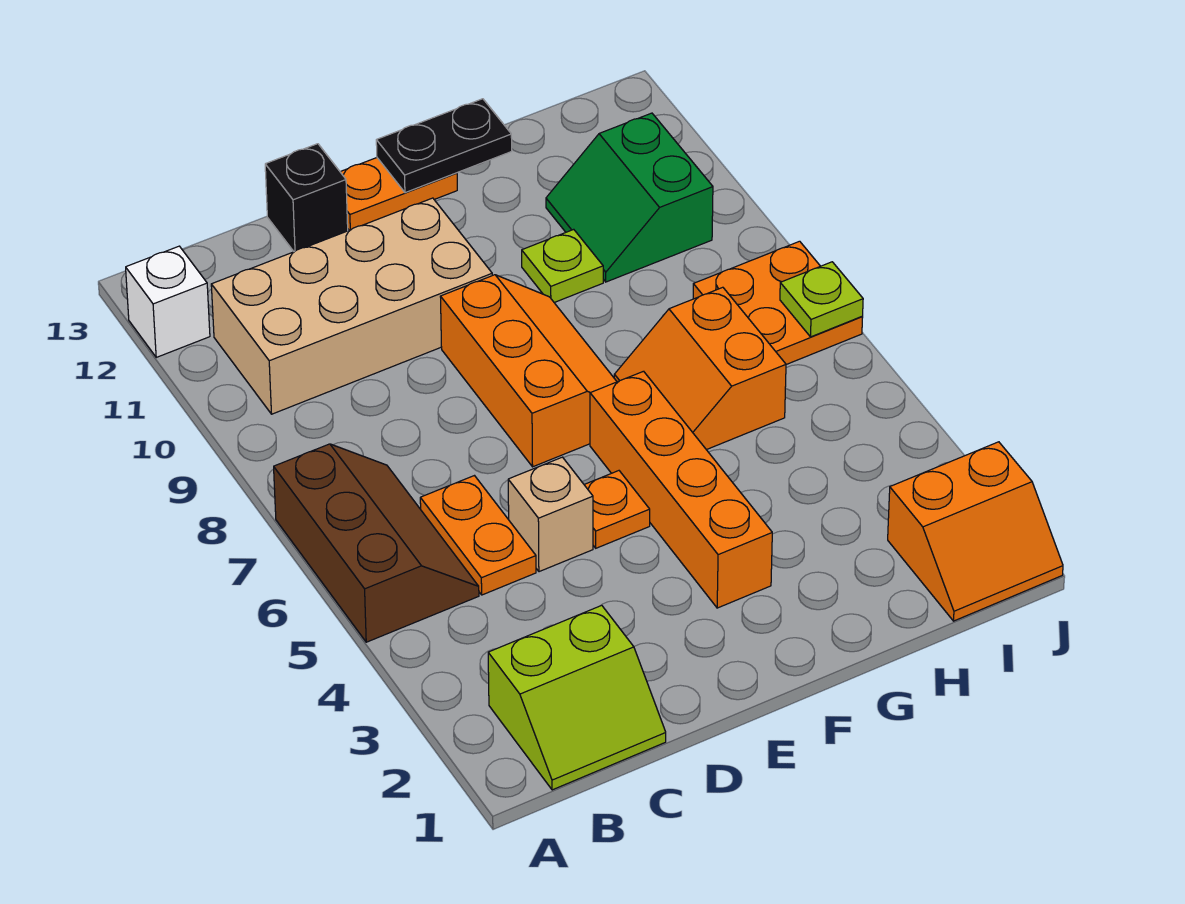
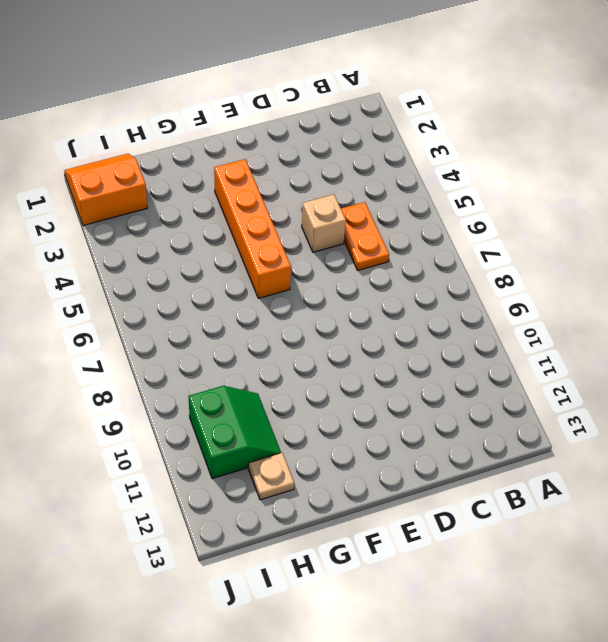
tan plate H12 level 1 -> none
none -> brown slope A5:B7 level 1 top A
none -> white brick A12 level 1
none -> lime slope B1:C2 level 1 top 2

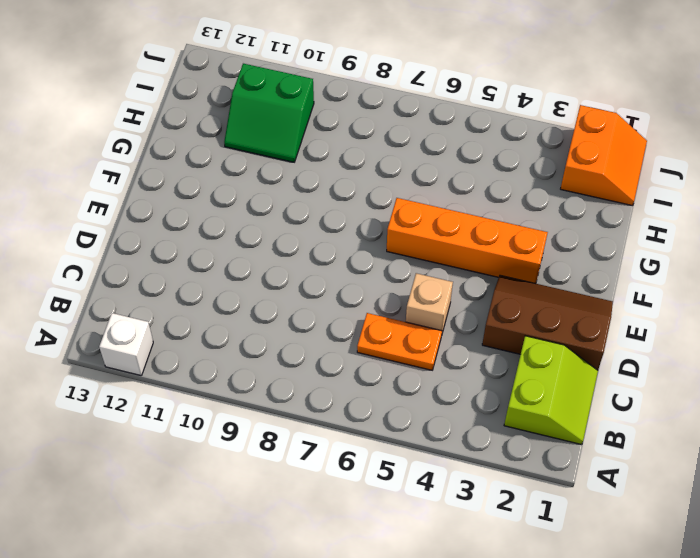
brown slope D1:E3 level 1 top D -> brown slope A5:B7 level 1 top A
none -> tan brick B10:E11 level 1
none -> black brick D13 level 1
none -> orange plate E5 level 1

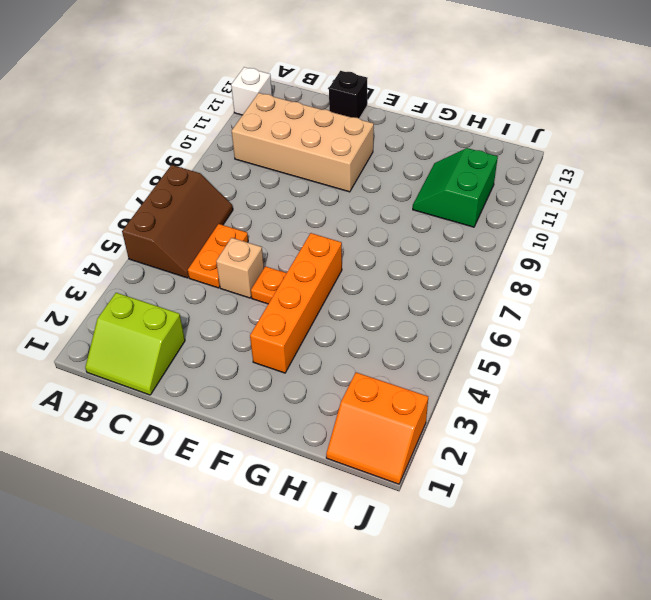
none -> orange slope E7:F9 level 1 top E
none -> orange plate E13:F13 level 1
none -> orange slope G6:H7 level 1 top H

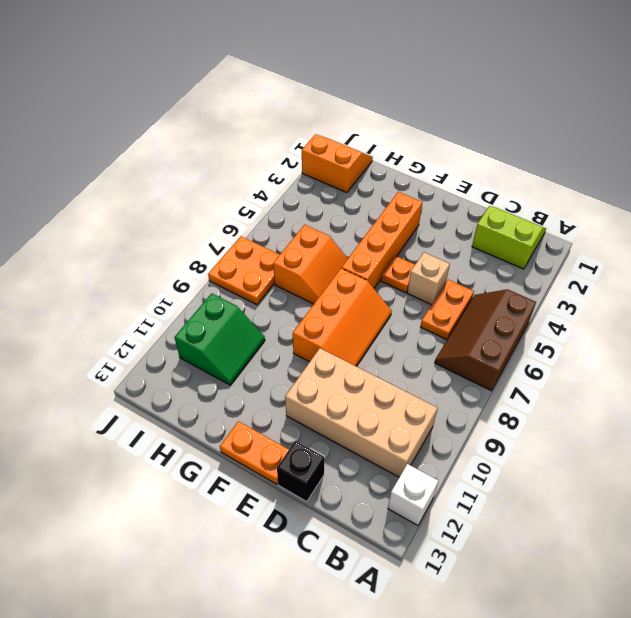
orange slope E7:F9 level 1 top F -> orange slope E7:F9 level 1 top E
none -> lime plate G10 level 1
none -> black plate F13:G13 level 2
none -> lime plate J7 level 2

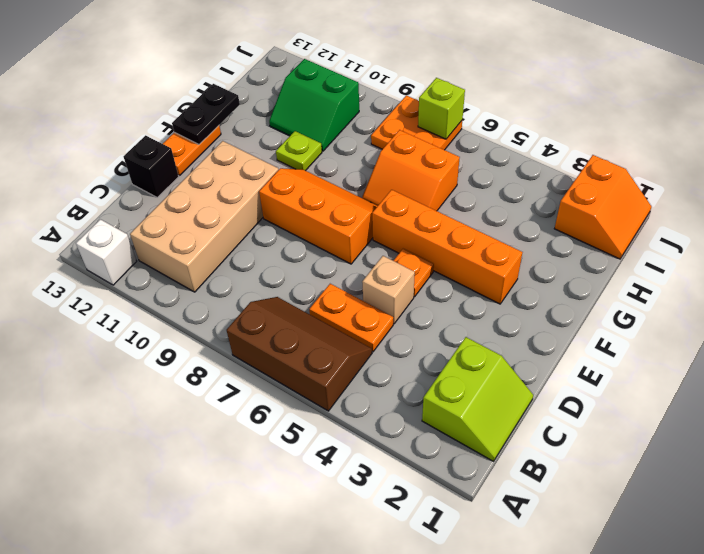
lime brick J7 level 2 -> lime plate J7 level 2

